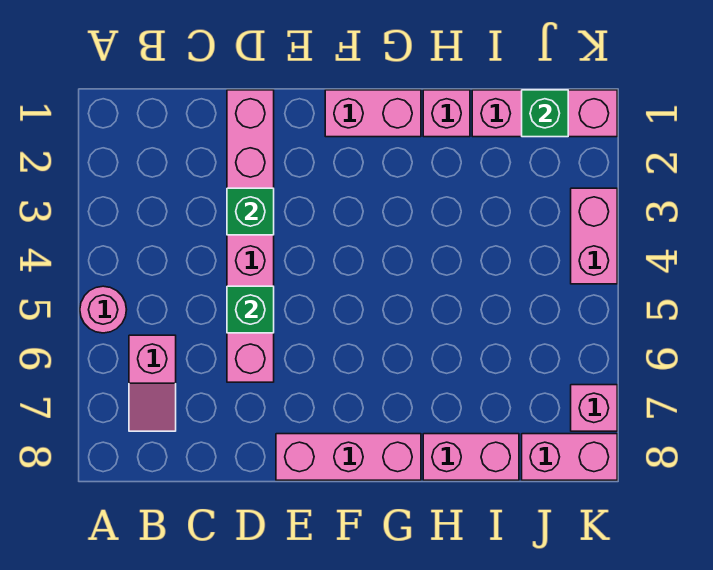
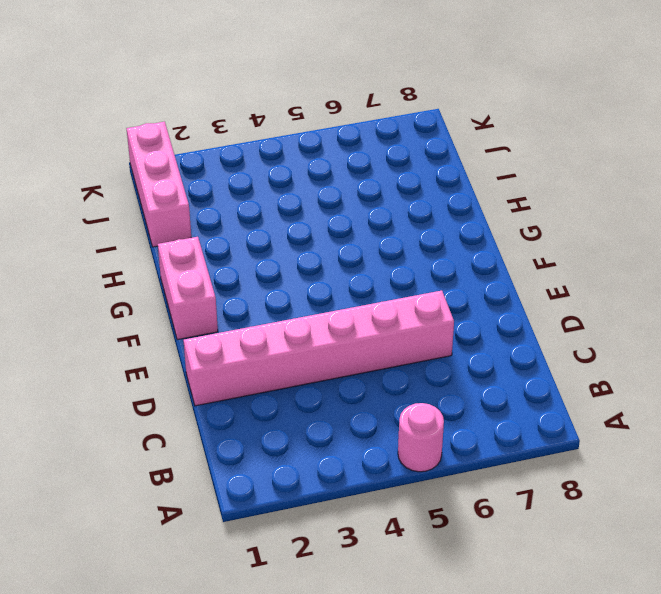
none -> pink slope B6:B7 level 1 top 6
none -> pink brick E8:G8 level 1
none -> pink brick H1 level 1

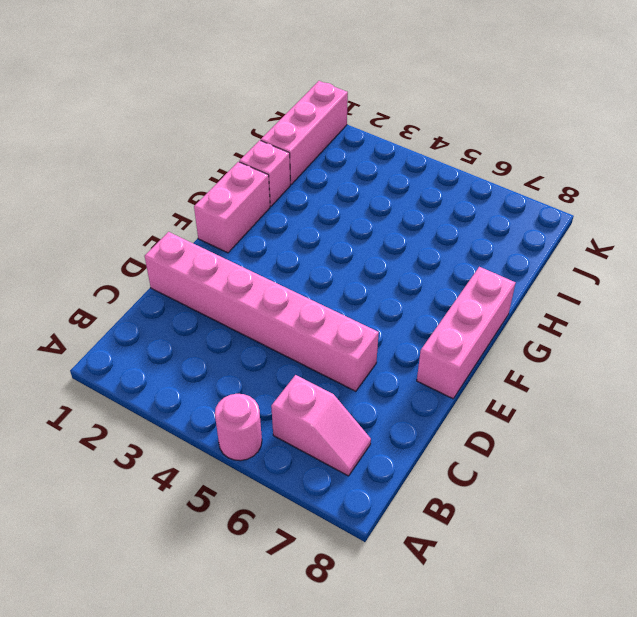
none -> pink brick H8:I8 level 1
none -> pink brick J8:K8 level 1
none -> pink brick K3:K4 level 1

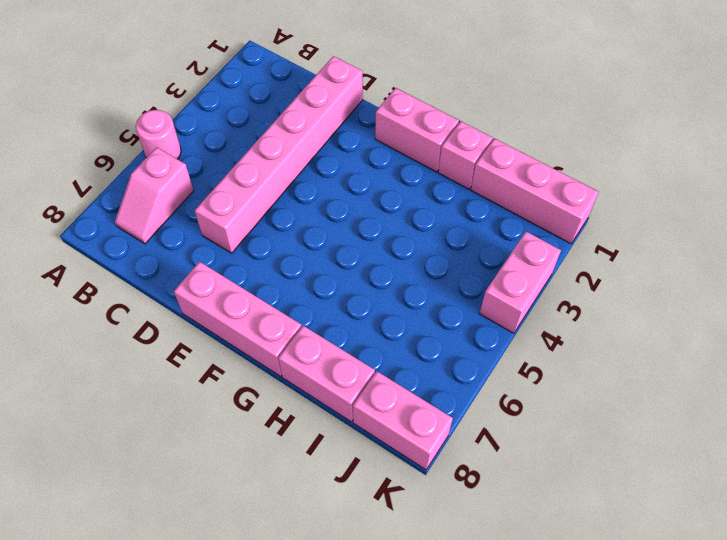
none -> pink brick K7 level 1
none -> green brick D3 level 2
none -> green brick D5 level 2

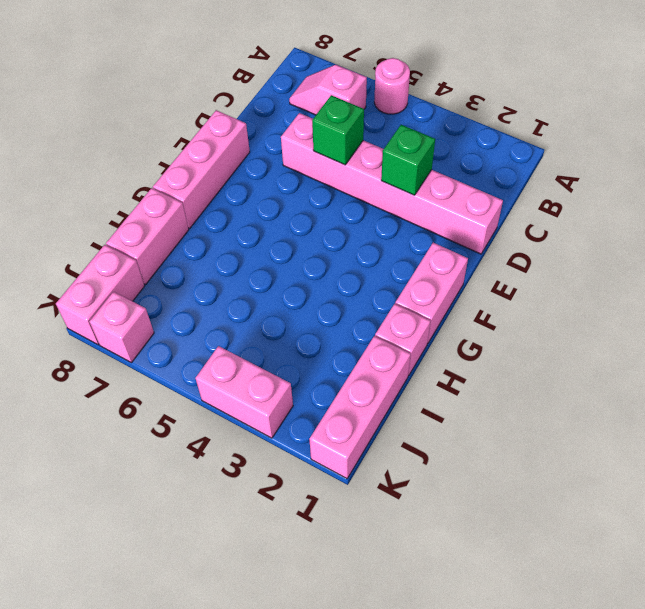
none -> green brick J1 level 2

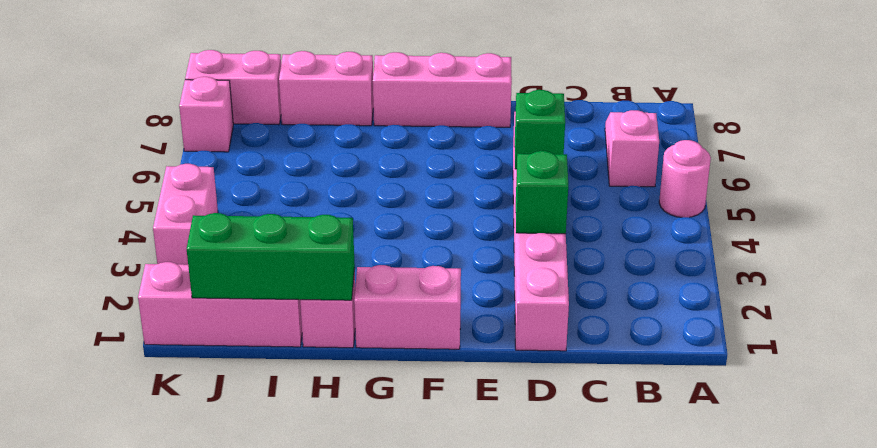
green brick H1:J1 level 2 -> green brick J1 level 2

